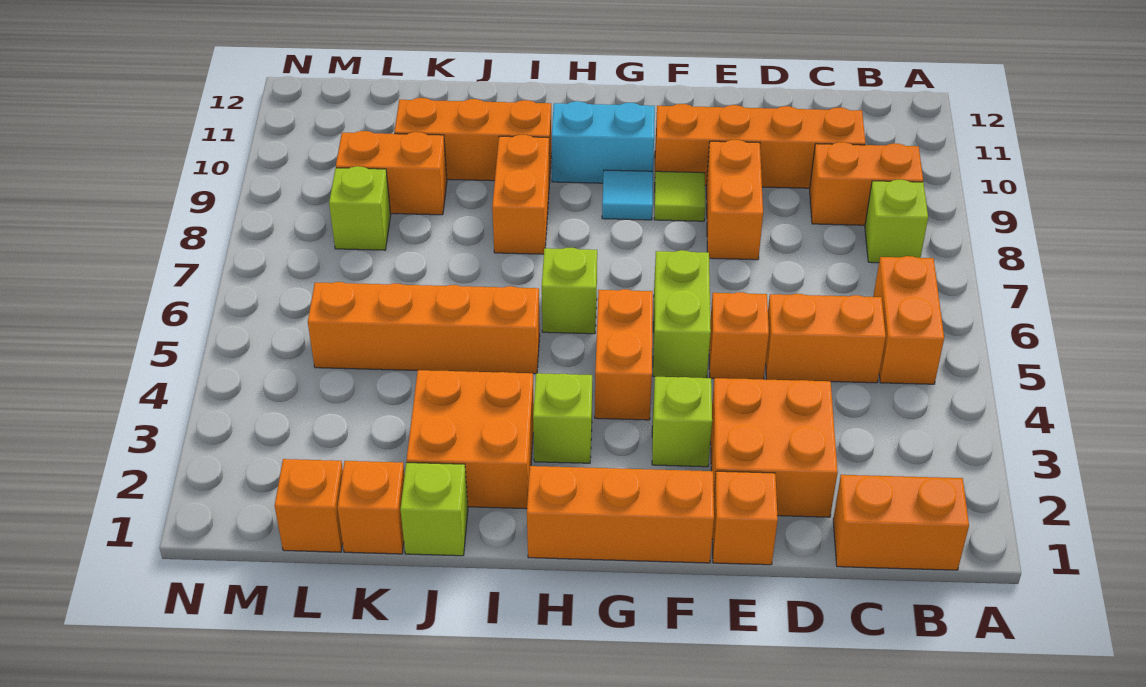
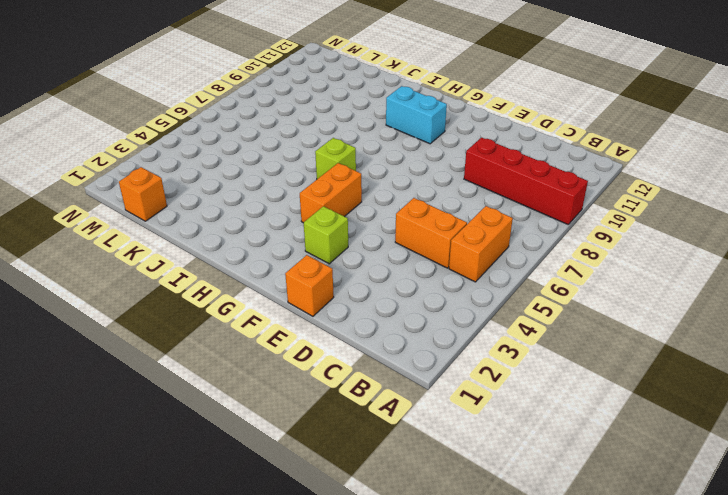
red brick A9:D9 level 1 -> orange brick B9:C9 level 1
none -> orange brick B1:C1 level 1
none -> lime brick B8 level 1
none -> orange brick C10:F10 level 1

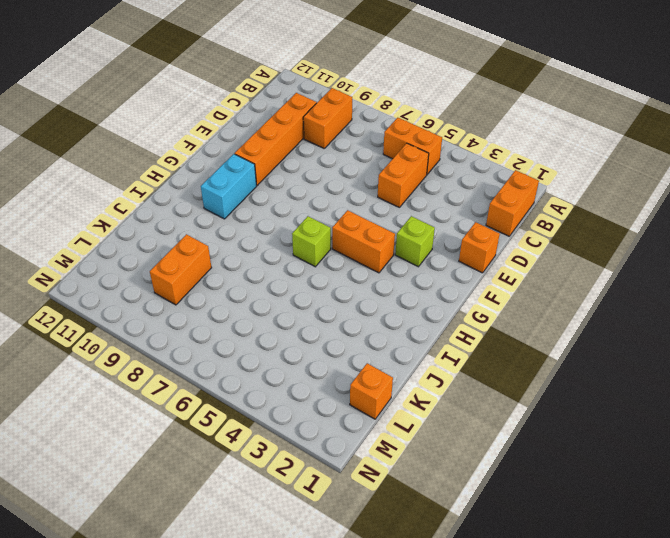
none -> lime brick B8 level 1
none -> orange brick D2:E3 level 1
none -> orange brick E5 level 1

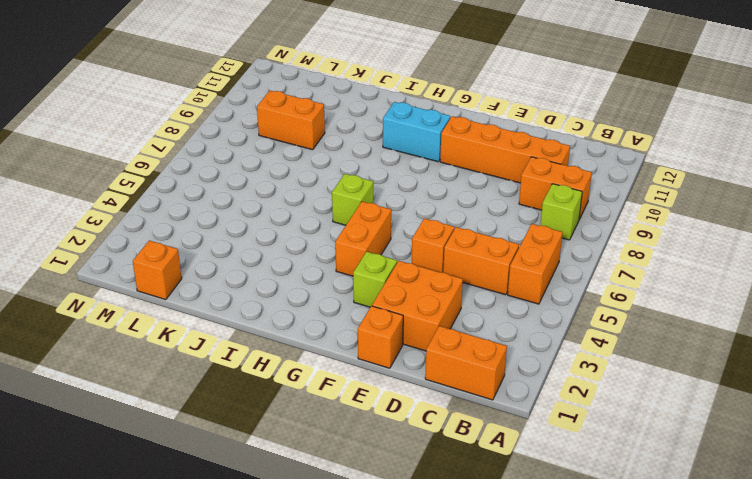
none -> orange brick E8:E9 level 1
none -> orange brick F1:H1 level 1
none -> lime brick F5:F6 level 1

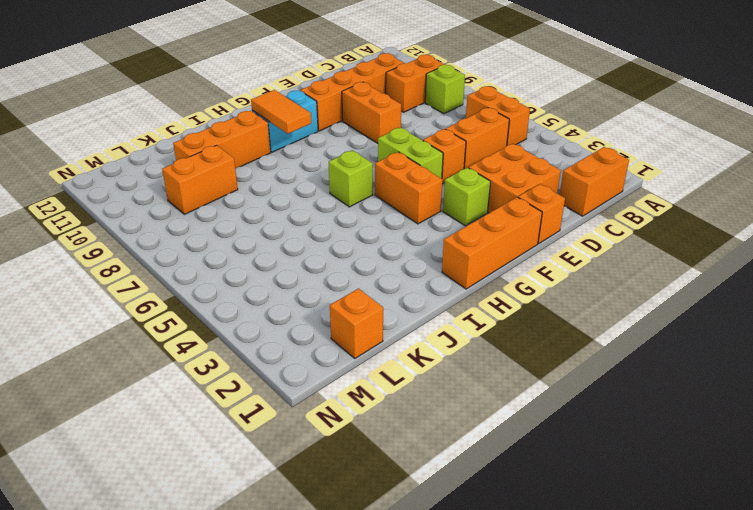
orange tile H9:H10 level 2 -> none
none -> lime tile F9 level 1
none -> cyan tile G9 level 1
none -> lime brick H3 level 1

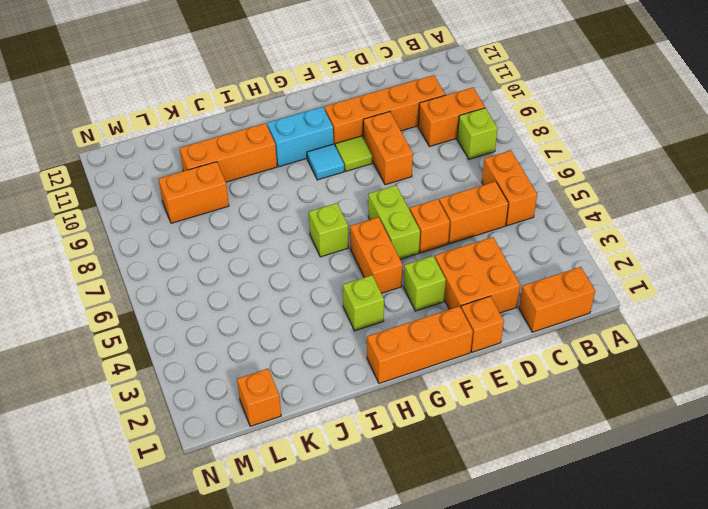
none -> orange brick I2:J3 level 1
none -> orange brick I5:L5 level 1
none -> orange brick I8:I9 level 1

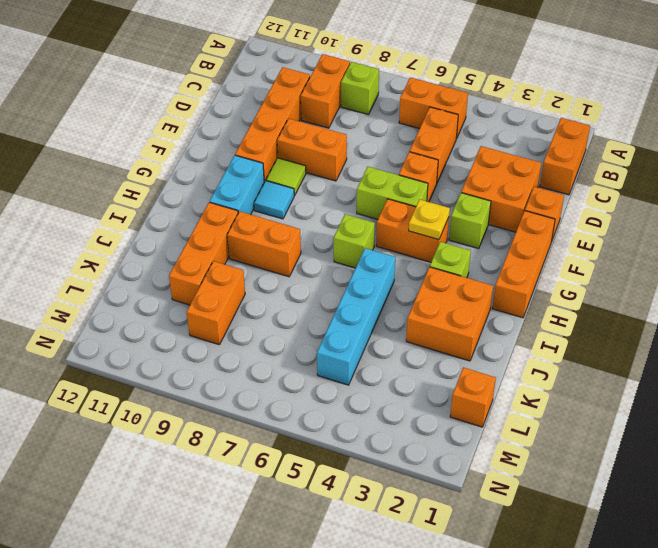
yellow plate G4 level 2 -> none
cyan brick I5:L5 level 1 -> orange brick I5:L5 level 1
none -> lime brick J1 level 1
none -> orange brick K1 level 1
none -> lime brick L8 level 1

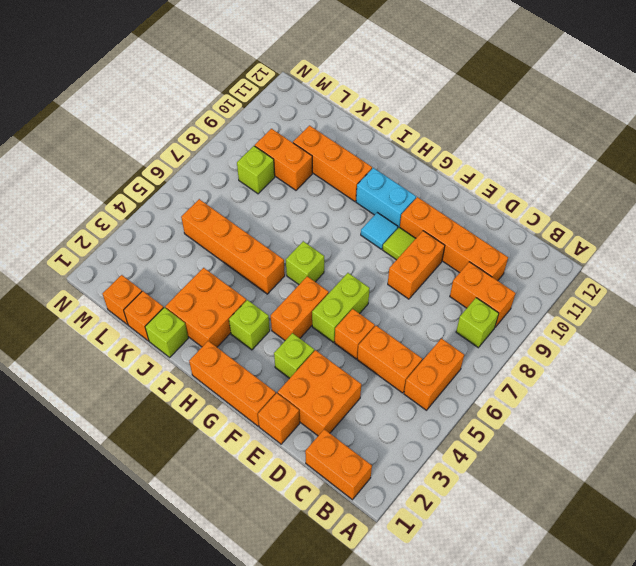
none -> orange brick I8:I9 level 1

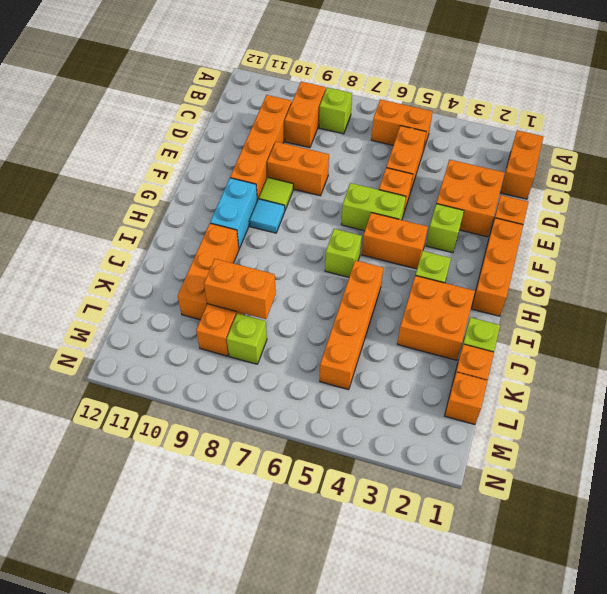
orange brick K8:K9 level 2 -> orange brick I8:I9 level 1

